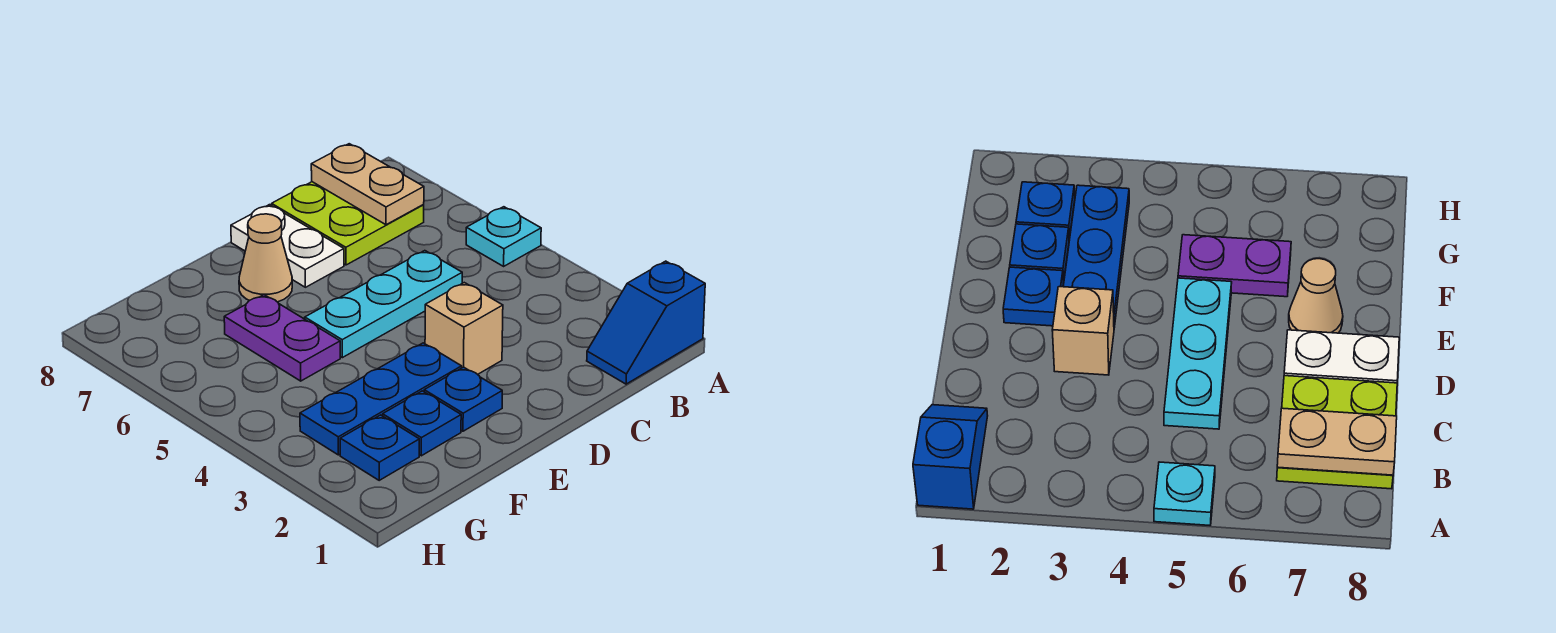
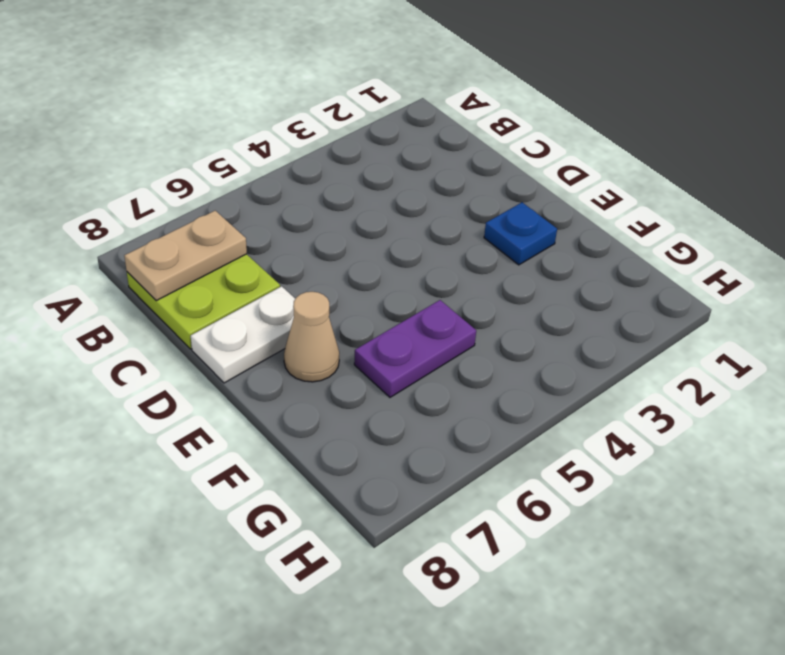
none -> blue slope A1:B1 level 1 top A
none -> cyan plate A5 level 1
none -> cyan plate C5:E5 level 1

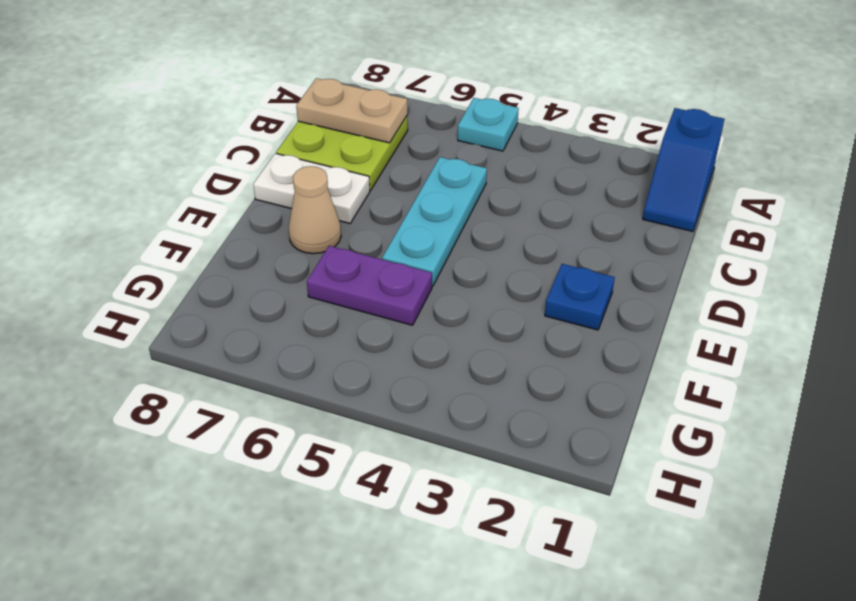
none -> tan brick D3 level 1
none -> blue plate E3:G3 level 1
none -> blue plate F2 level 1

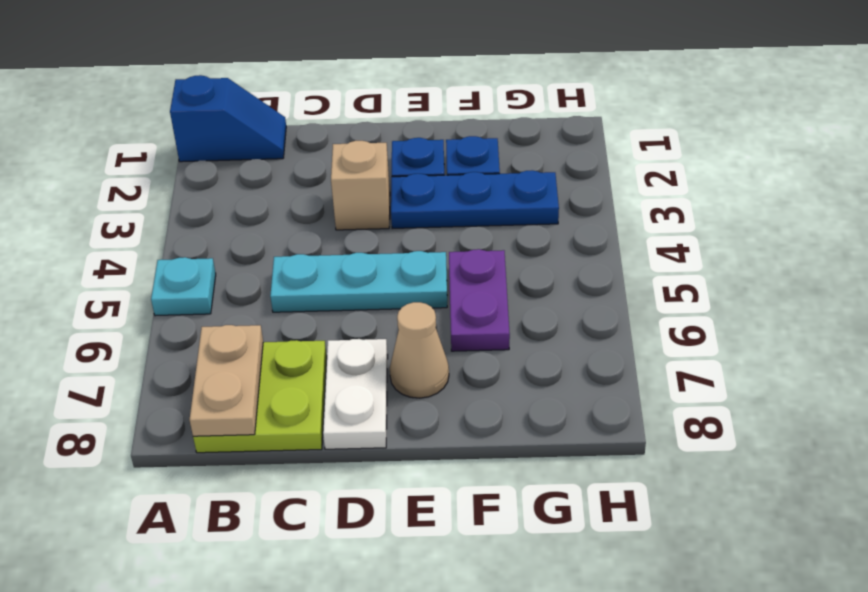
none -> blue plate G2 level 1

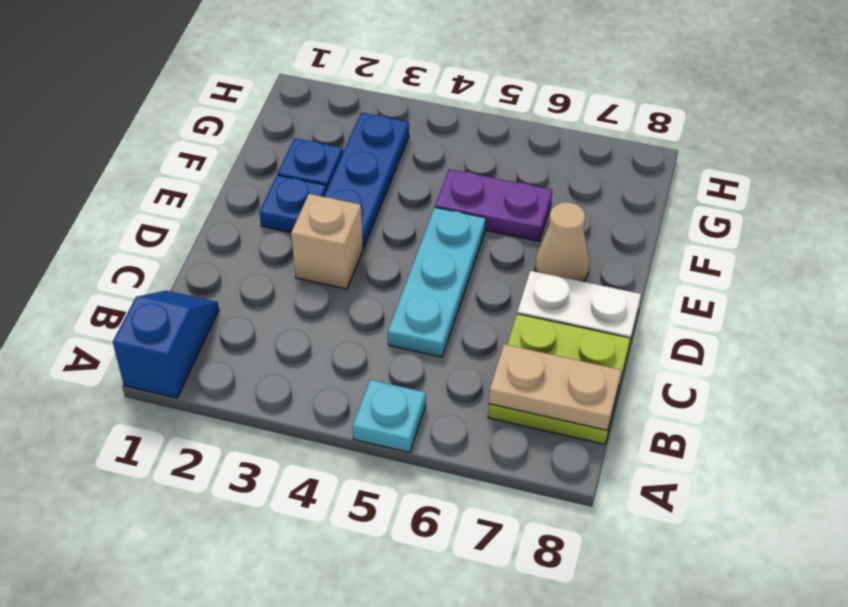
none -> blue plate G2 level 1

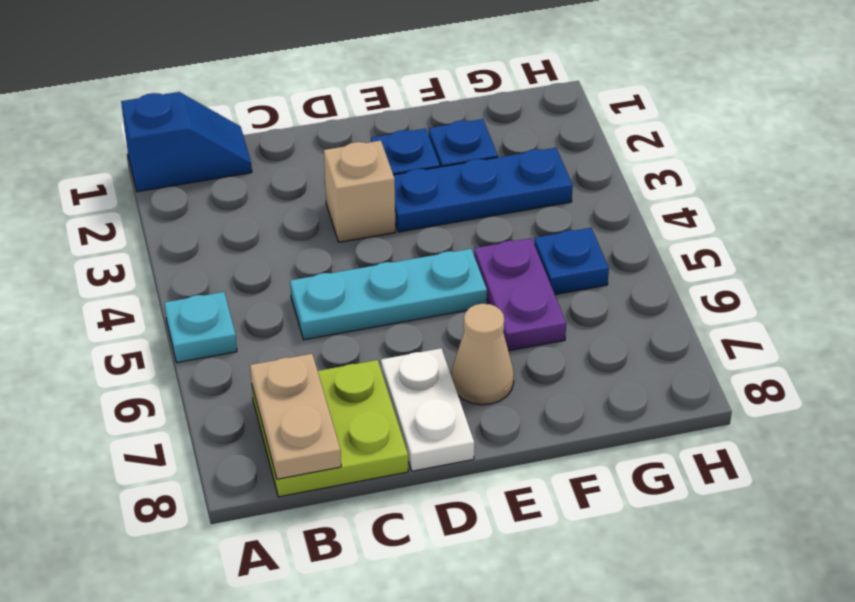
blue plate G5 level 1 -> blue plate G2 level 1

